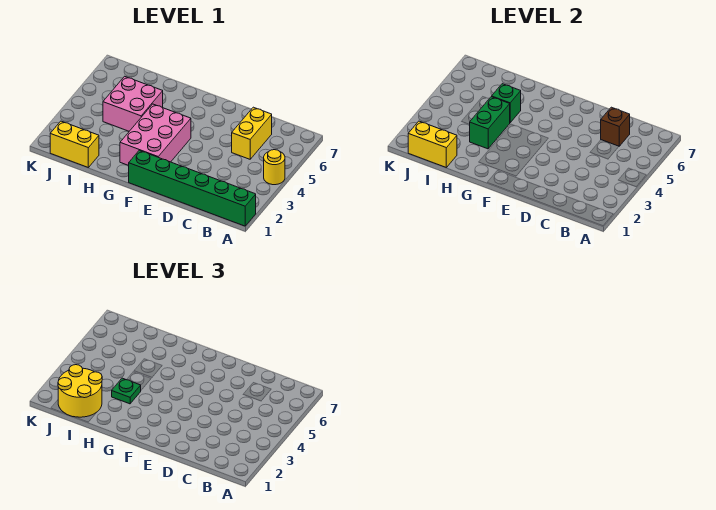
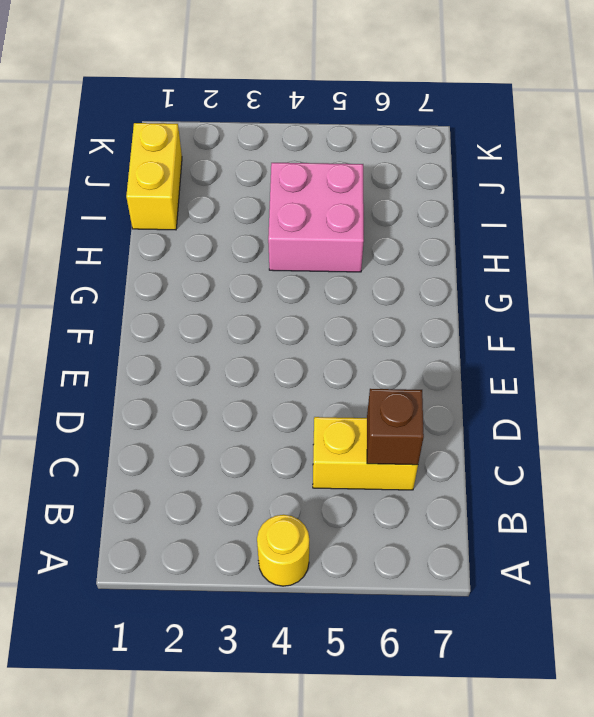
none -> green brick A1:F1 level 1
none -> pink brick F2:G4 level 1
none -> green brick H3:H4 level 2

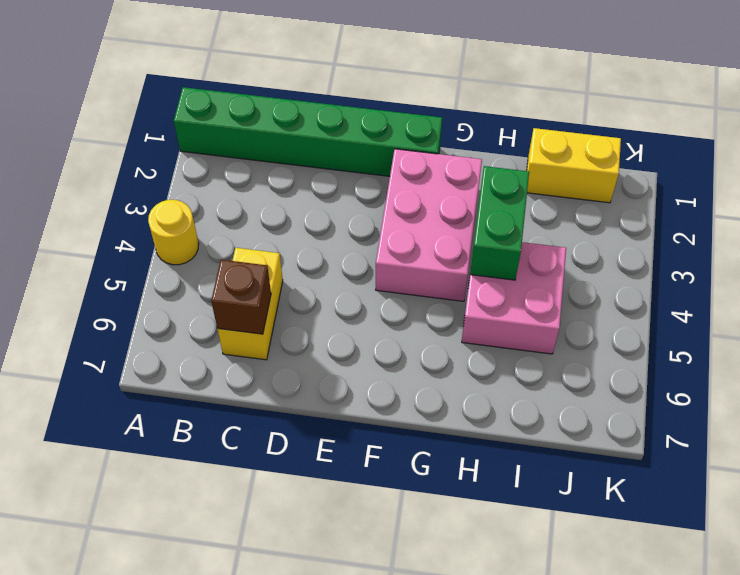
none -> green brick H5 level 2
none -> yellow brick I1:J1 level 2
none -> green plate H3 level 3

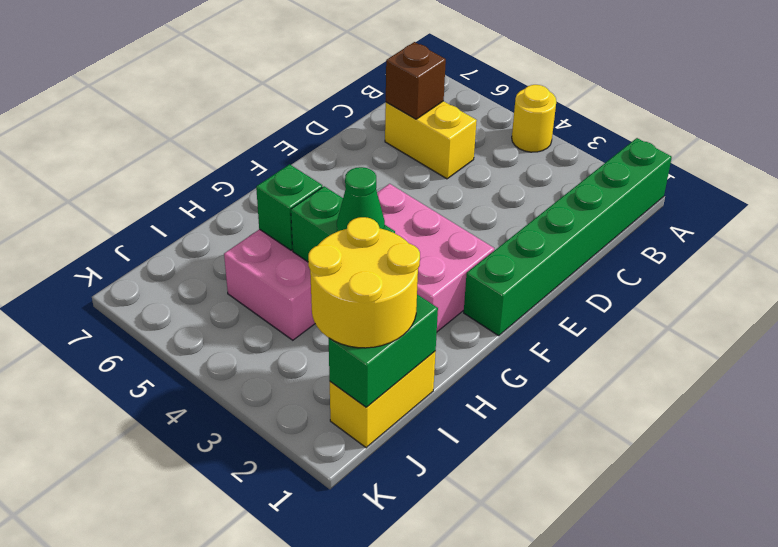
green cone H3 level 3 -> green plate H3 level 3
green brick I1:J1 level 2 -> yellow brick I1:J1 level 2

